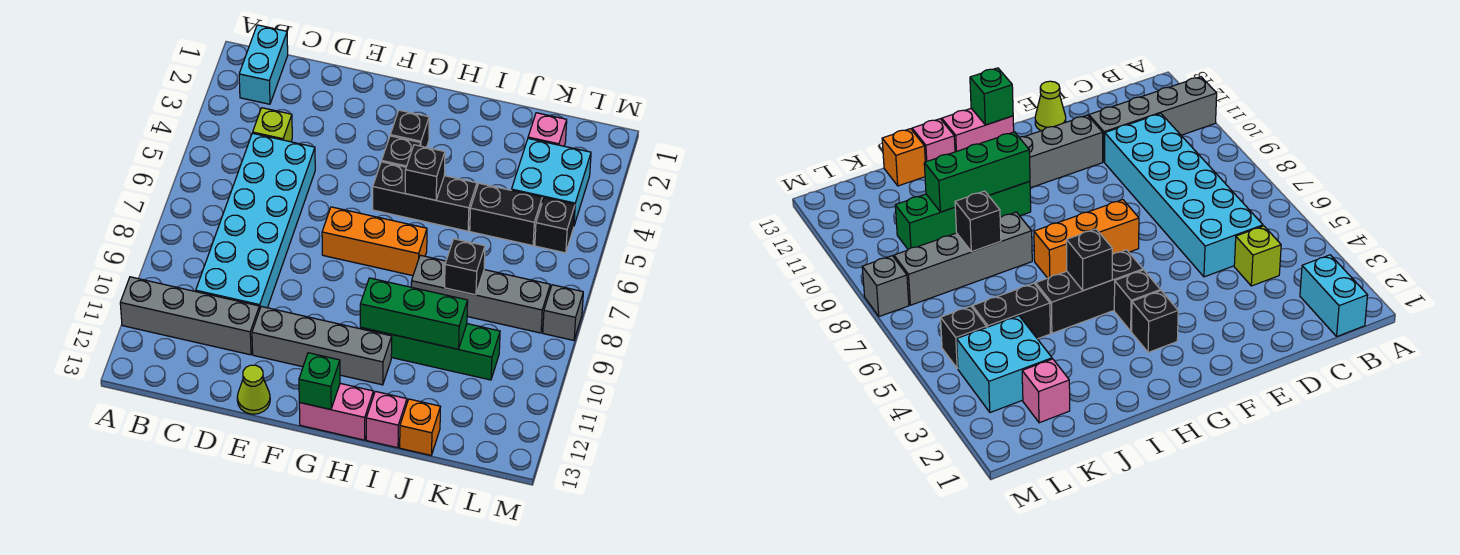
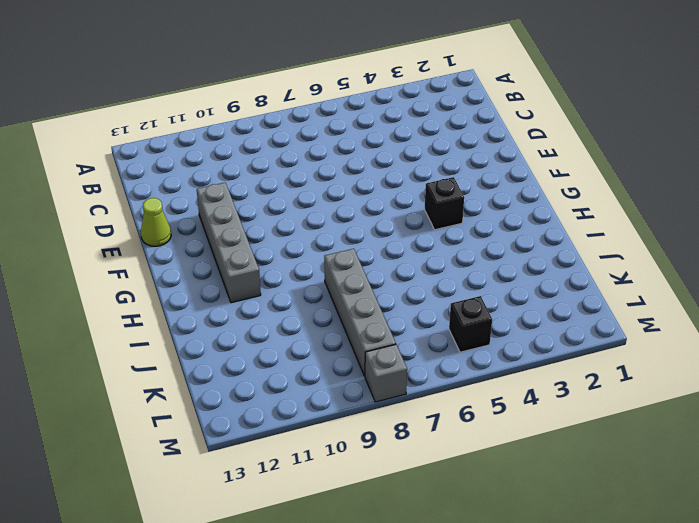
none -> grey brick A11:D11 level 1
none -> cyan brick B1:B2 level 1
none -> lime brick C4 level 1

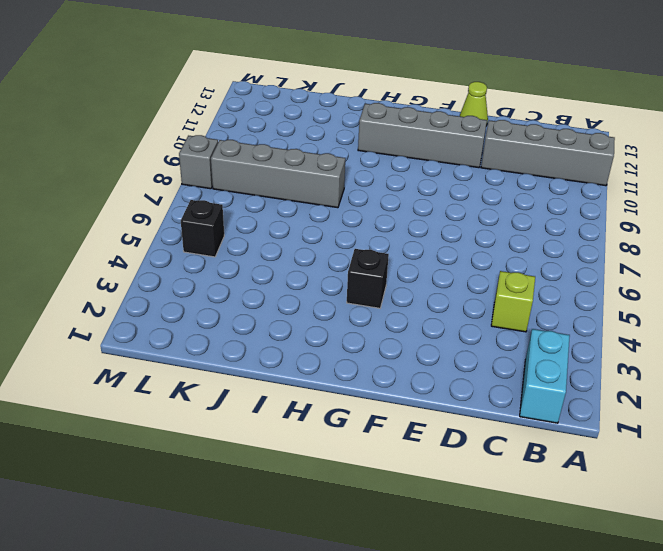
none -> cyan brick C5:D10 level 1
none -> orange brick F7:H7 level 1
none -> black brick G3 level 1

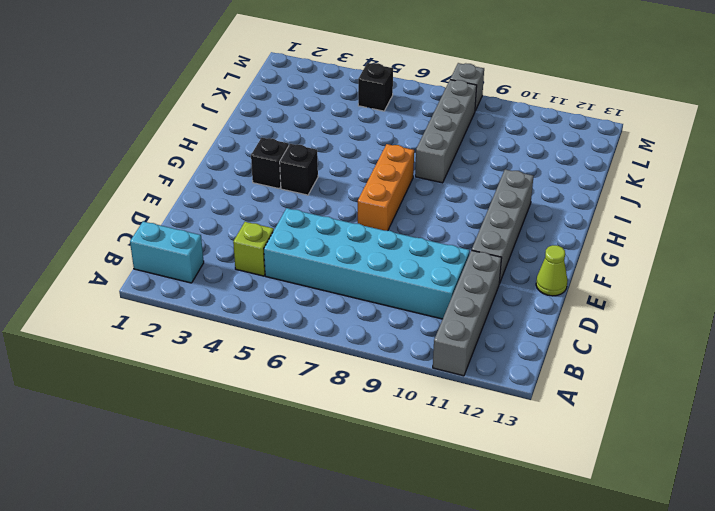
none -> black brick G5:I5 level 1
none -> pink brick G13:H13 level 1
none -> green brick H10:K10 level 1

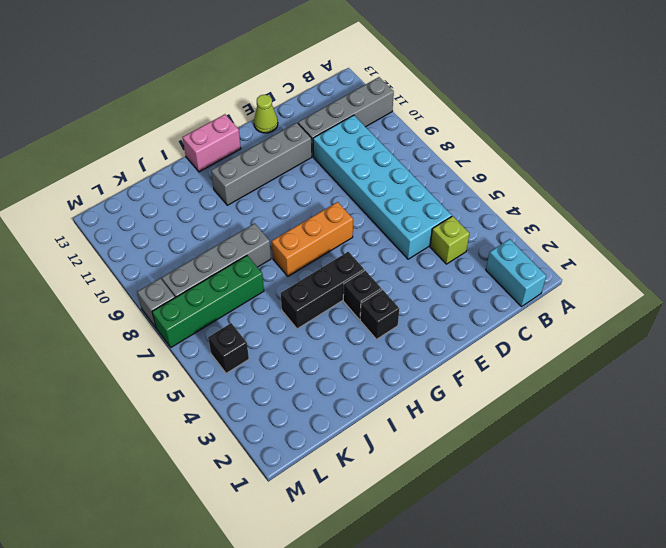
green brick J7:M7 level 1 -> green brick H10:K10 level 1
none -> pink brick I13 level 1
none -> black brick J5:K5 level 1
none -> orange brick J13 level 1

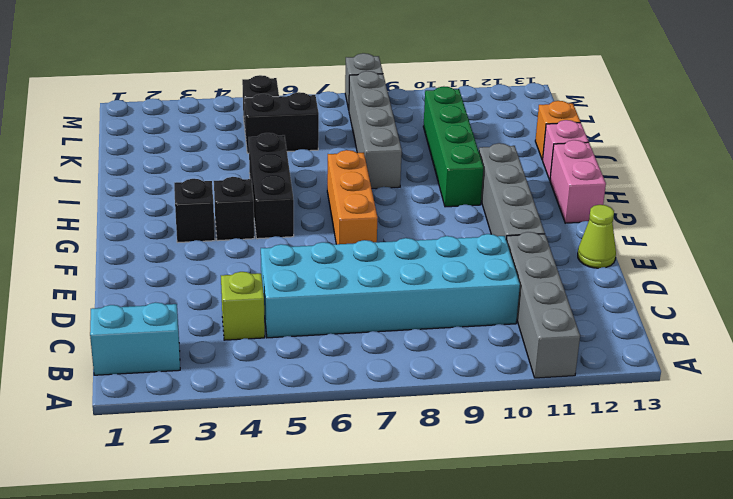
black brick K5:K6 level 1 -> black brick J5:K5 level 1
none -> pink brick K2 level 1
none -> cyan brick K3:L4 level 1
none -> green brick G13 level 2

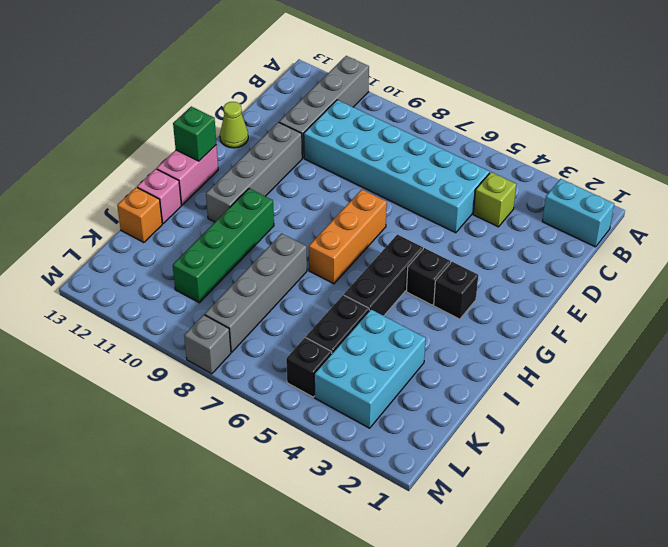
cyan brick J3:L4 level 1 -> cyan brick K3:L4 level 1
none -> pink brick K2 level 1
none -> black brick H5 level 2
none -> green brick H10:J10 level 2

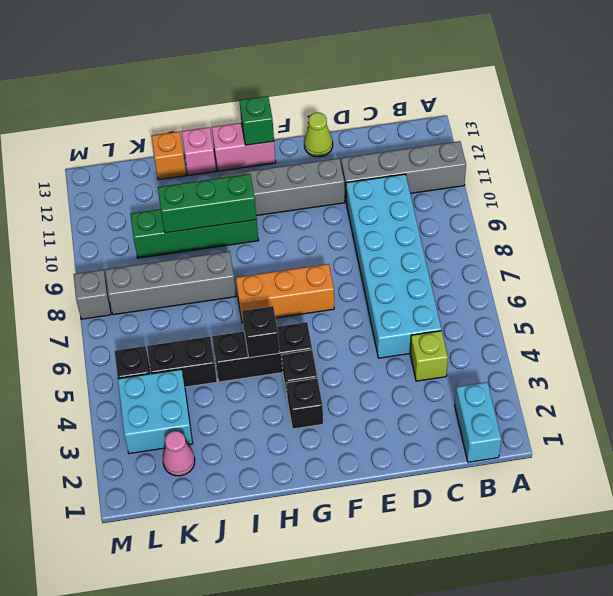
pink cone K2 level 1 -> pink brick K2 level 1
none -> black brick J8 level 2

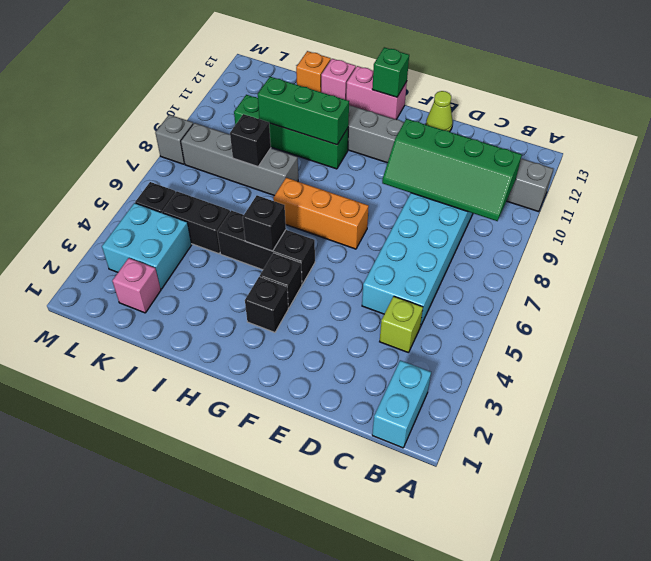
green slope B9:E10 level 2 top 10 -> none

